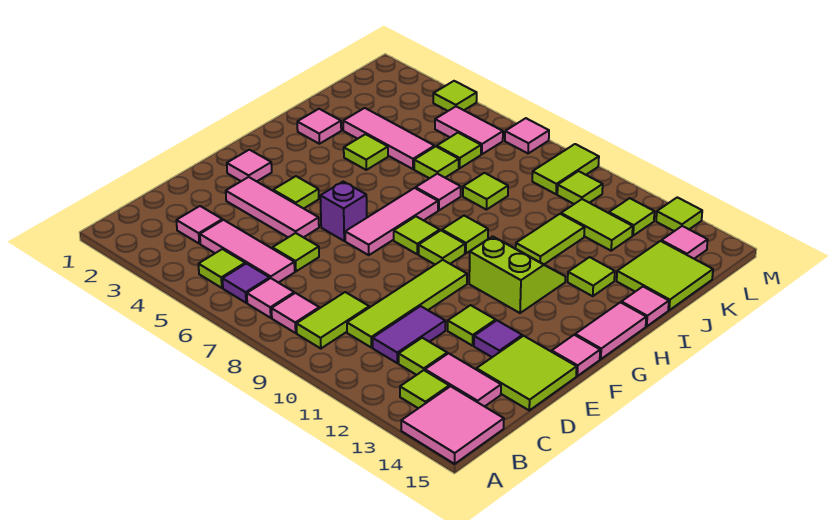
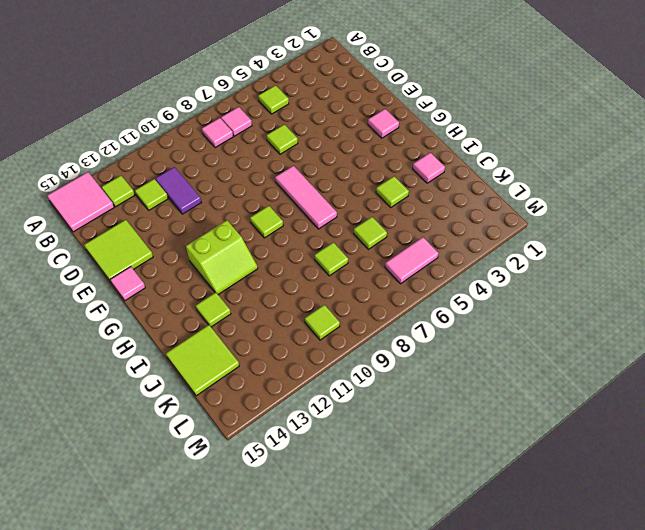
none -> purple tile B6 level 1
none -> lime tile B9:C9 level 1
none -> pink tile C3 level 1
none -> pink tile C4:C6 level 1

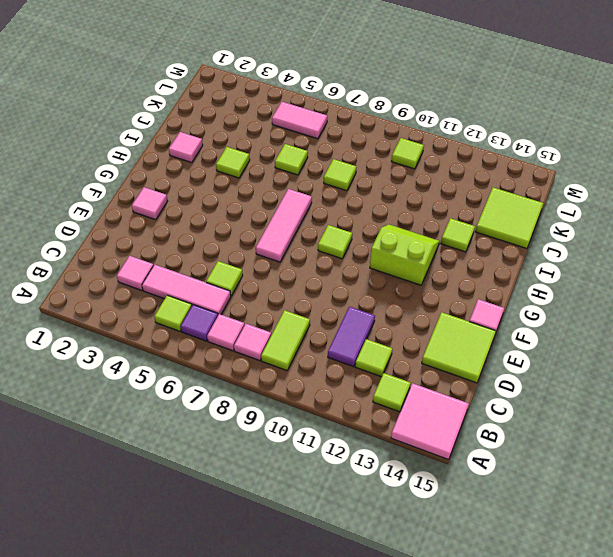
none -> lime tile C10:F10 level 1
none -> pink tile C13:C14 level 1
none -> pink tile E3:E5 level 1
none -> lime tile E12 level 1

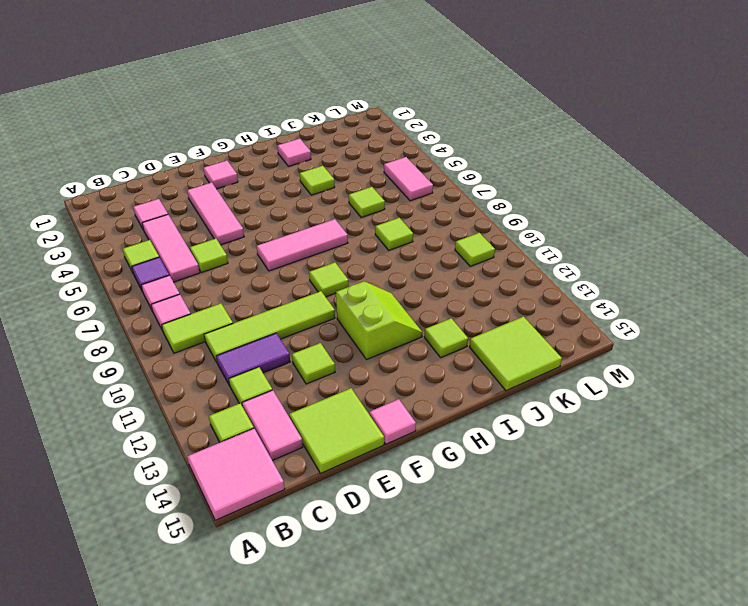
none -> purple tile E13 level 1
none -> lime tile F4 level 1
none -> purple brick F6 level 1
none -> lime tile G8 level 1

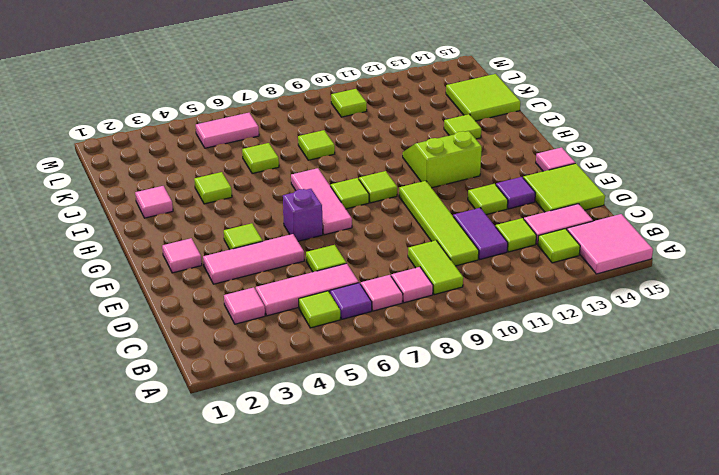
none -> pink tile G15:H15 level 1
none -> lime tile H9 level 1
none -> pink tile I7 level 1
none -> lime tile I11:J11 level 1

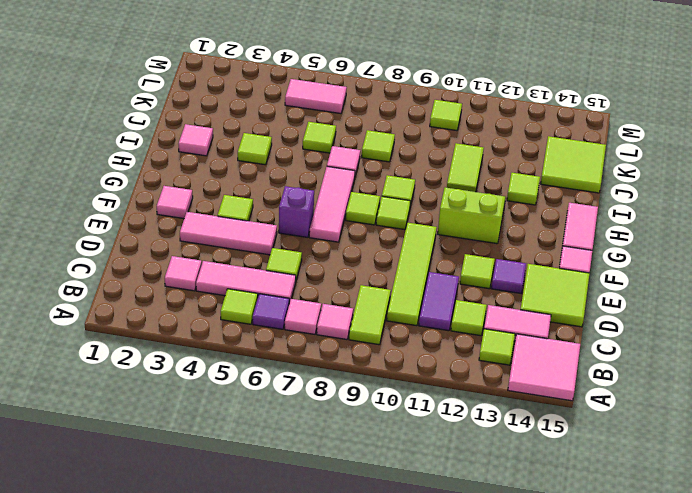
none -> pink tile I15 level 1
none -> pink tile J3:J5 level 1
none -> lime tile K6 level 1
none -> lime tile K11:K12 level 1

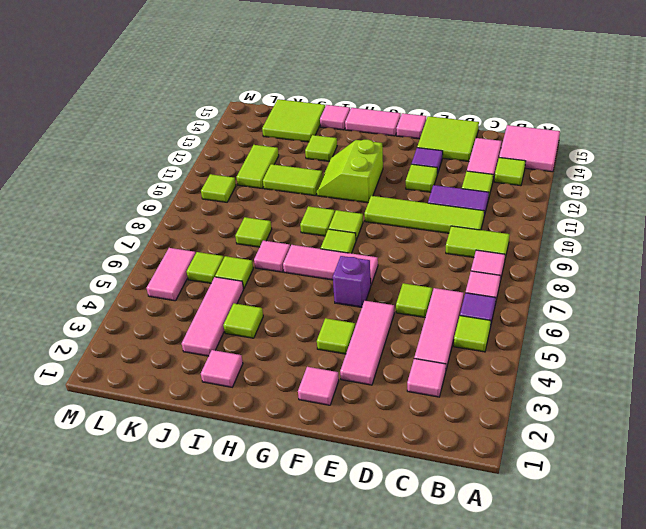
none -> lime tile L9:M9 level 1
none -> lime tile L12 level 1
none -> pink tile L14 level 1
none -> lime tile M4 level 1

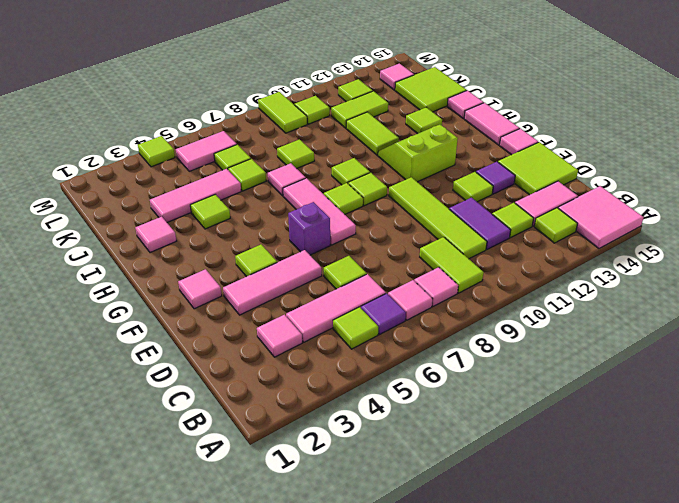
none -> pink tile M7 level 1
none -> lime tile M13 level 1

